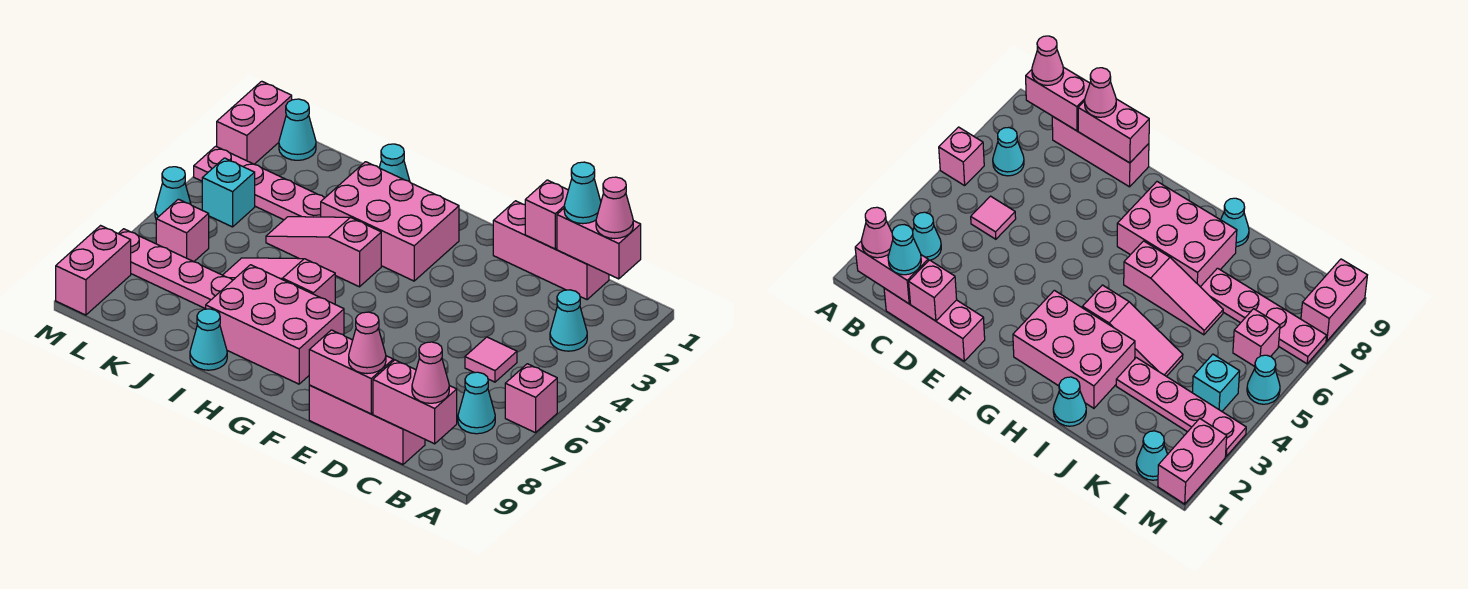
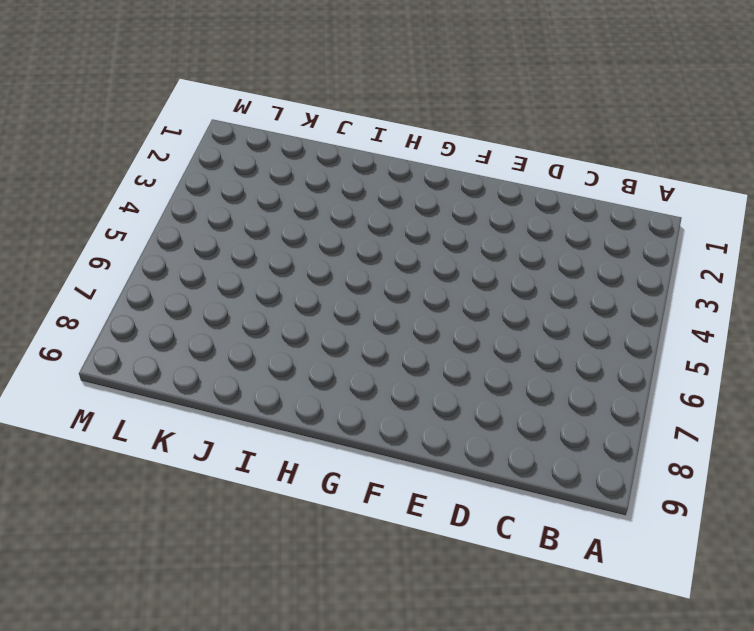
none -> pink brick A6 level 1
none -> cyan cone B3 level 1
none -> cyan cone B7 level 1

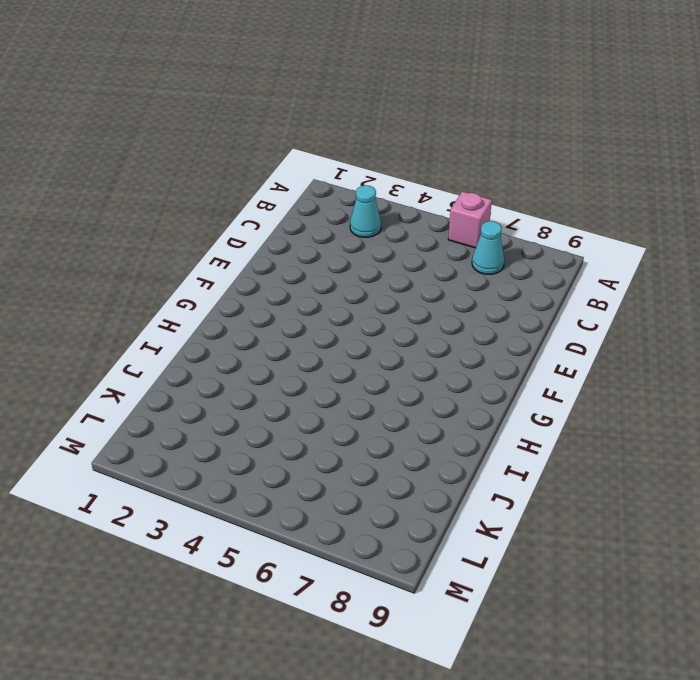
none -> pink brick C1:E1 level 1
none -> pink tile C5 level 1
none -> pink brick C9:E9 level 1

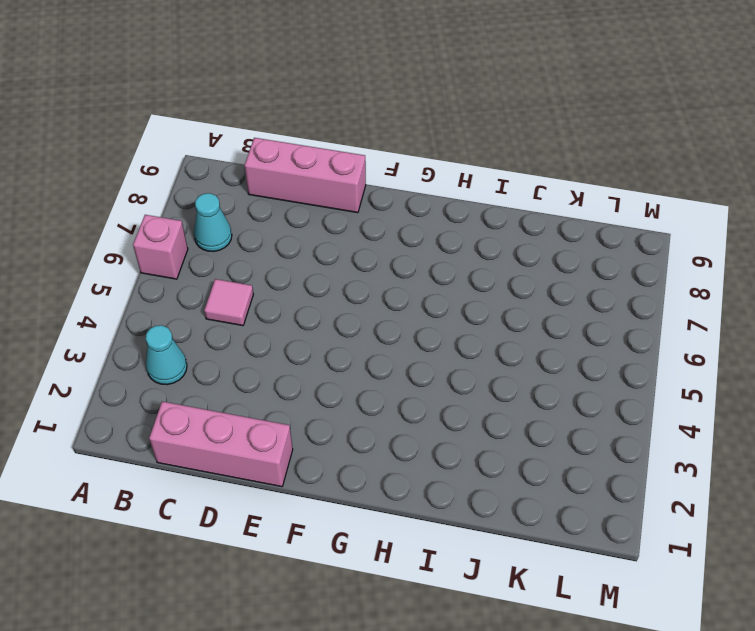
none -> pink brick G2:I3 level 1
none -> pink brick G7:I8 level 1
none -> pink slope H4:J4 level 1 top H

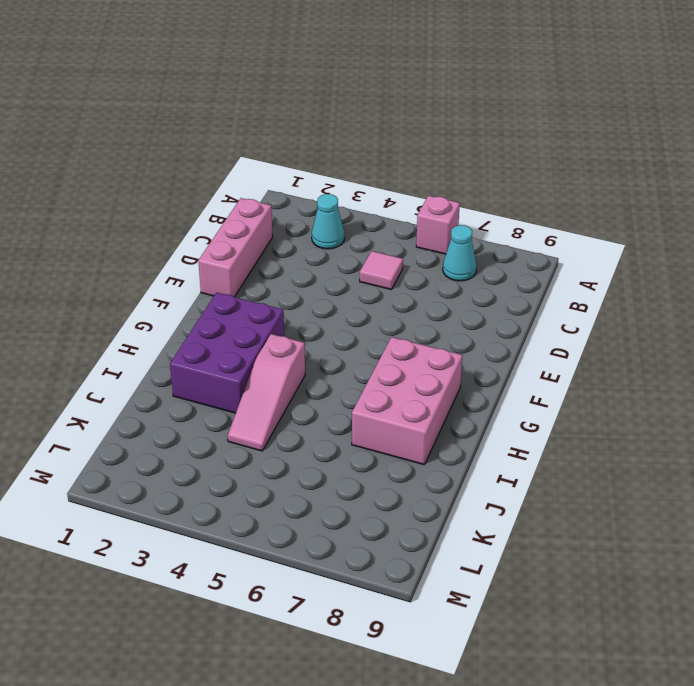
purple brick G2:I3 level 1 -> pink brick G2:I3 level 1
none -> pink brick C9:E9 level 1
none -> pink slope H6:J6 level 1 top H
none -> cyan cone I1 level 1

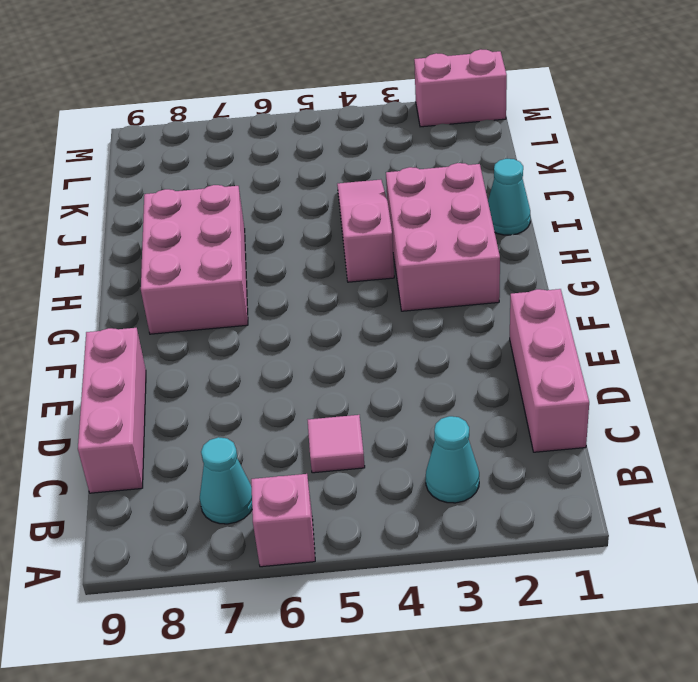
none -> pink slope H6:J6 level 1 top H
none -> cyan cone I9 level 1
none -> pink plate J3:M3 level 1

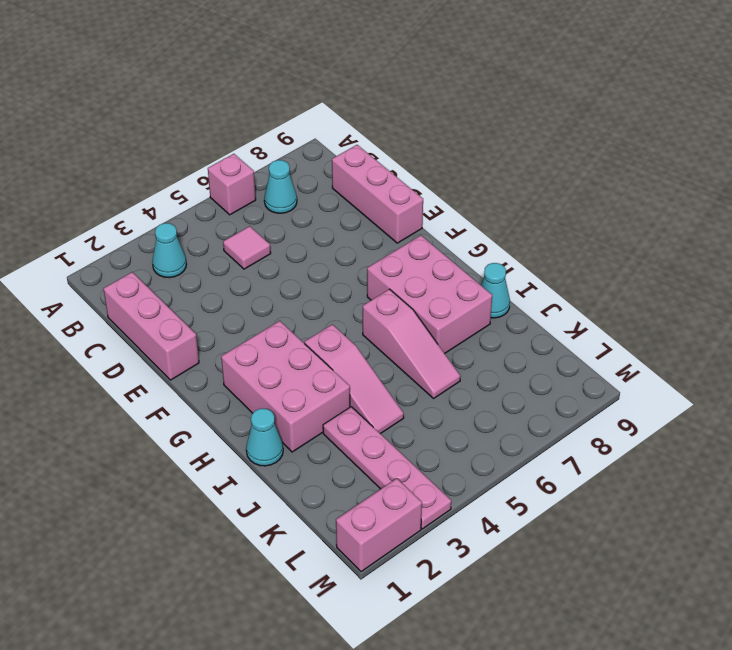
none -> pink plate J7:M7 level 1
none -> cyan cone L1 level 1
none -> cyan brick L4 level 1

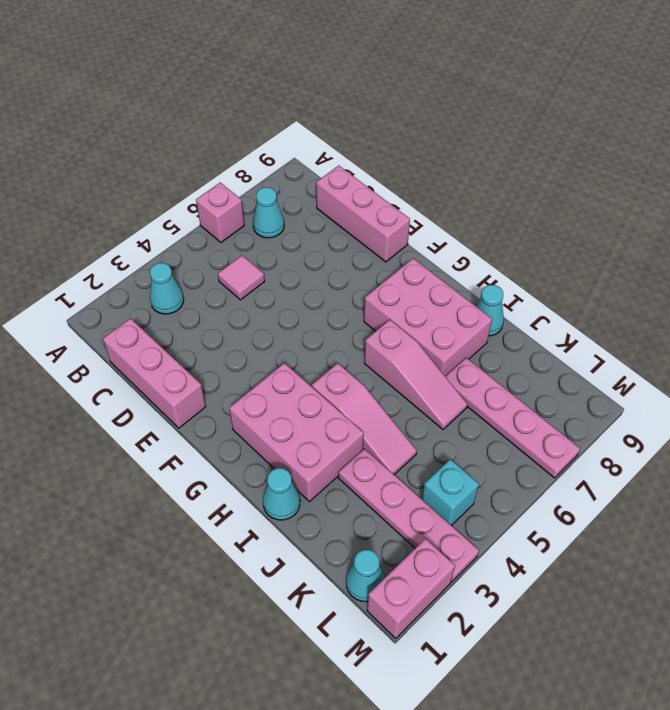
none -> pink brick L6 level 1
none -> cyan cone M5 level 1
none -> pink brick M8:M9 level 1

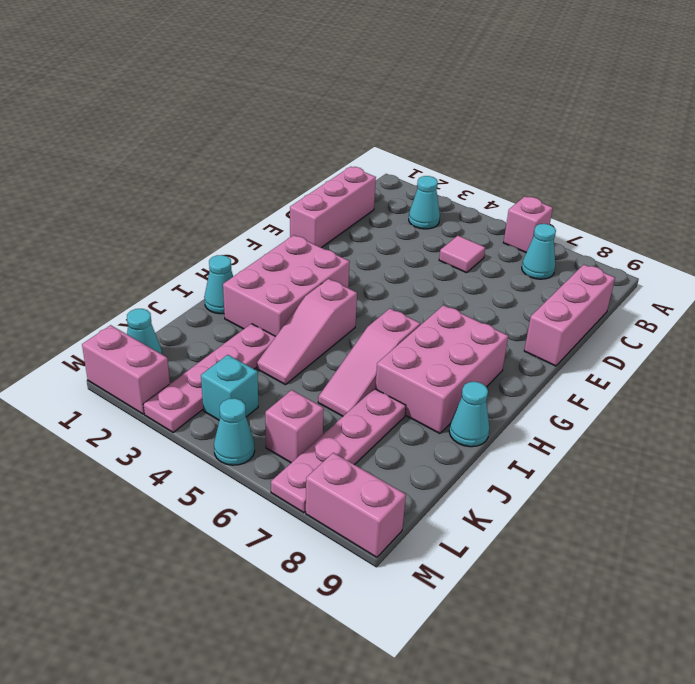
none -> pink brick B1:C1 level 2
none -> pink brick B9:C9 level 2
none -> pink brick D1 level 2

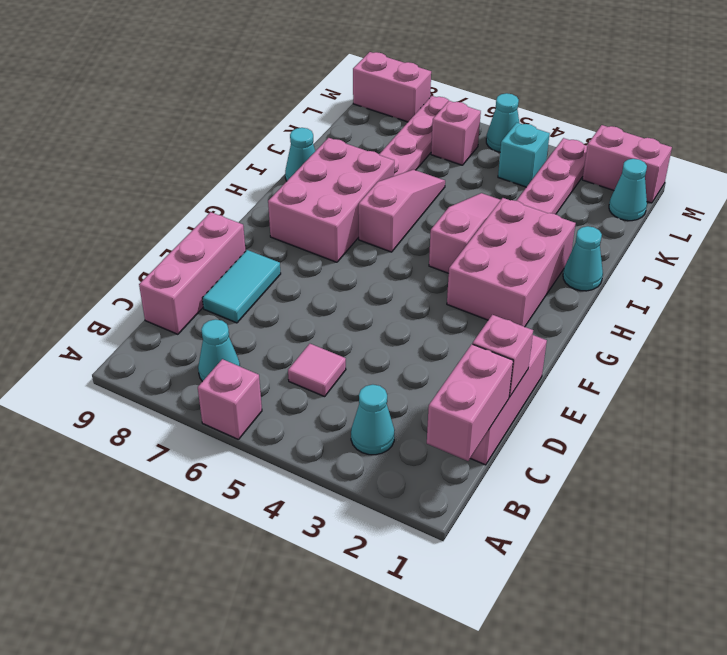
cyan tile D8:E8 level 1 -> none
none -> pink brick B9:C9 level 2
none -> pink brick D9:E9 level 2
none -> pink cone B1 level 3

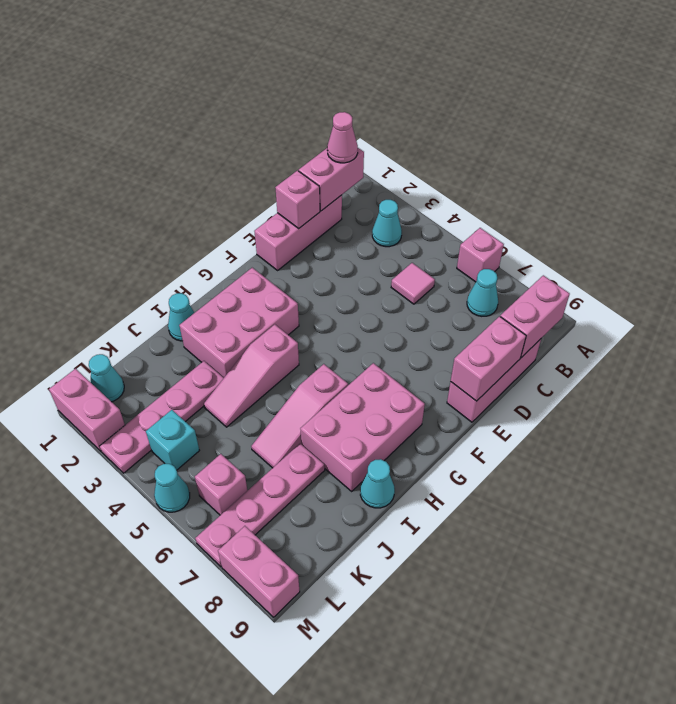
none -> pink cone B9 level 3
none -> cyan cone C1 level 3
none -> pink cone D9 level 3

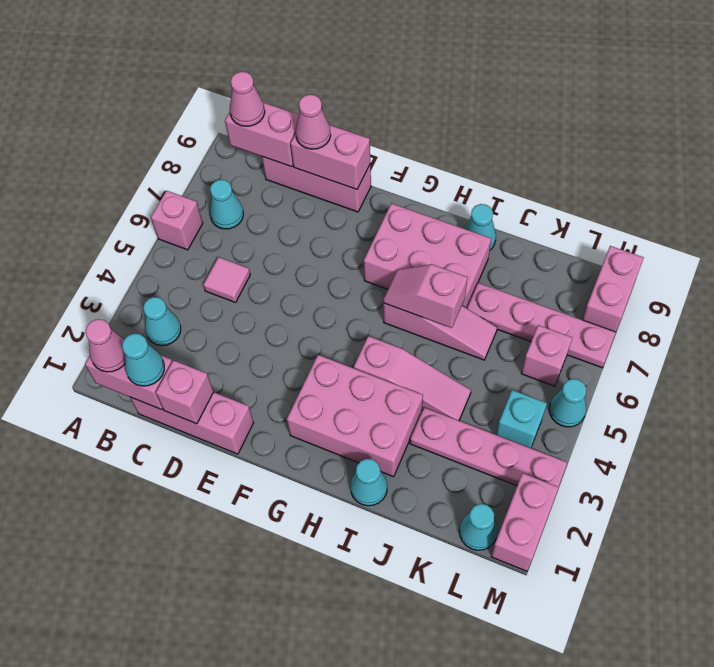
pink slope H6:I6 level 2 top I -> none

